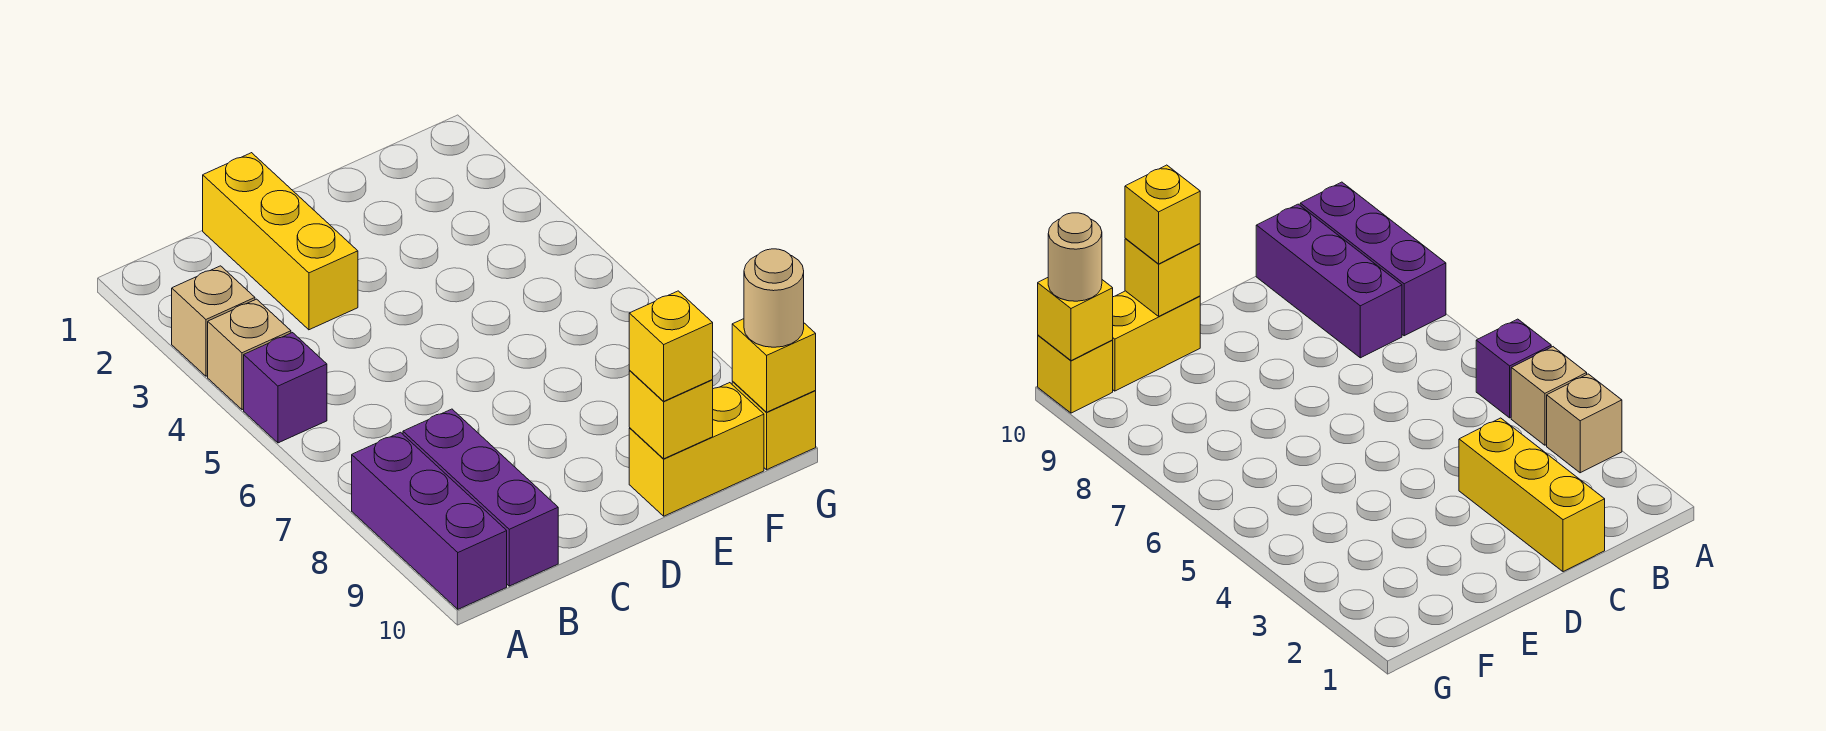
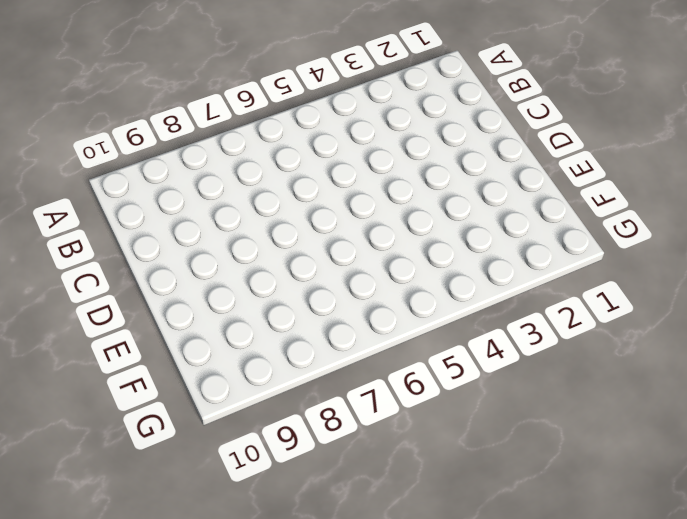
none -> tan brick A3 level 1
none -> tan brick A4 level 1
none -> purple brick A5 level 1

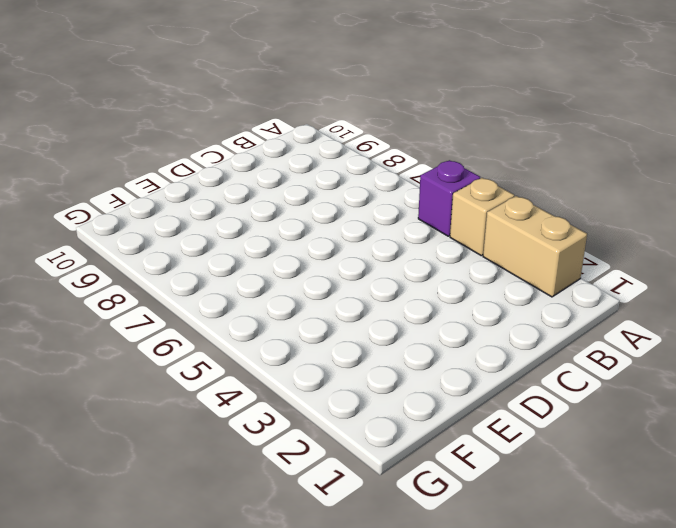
tan brick A2:A3 level 1 -> tan brick A3 level 1
none -> purple brick A8:A10 level 1
none -> purple brick B8:B10 level 1
none -> yellow brick C1:C3 level 1

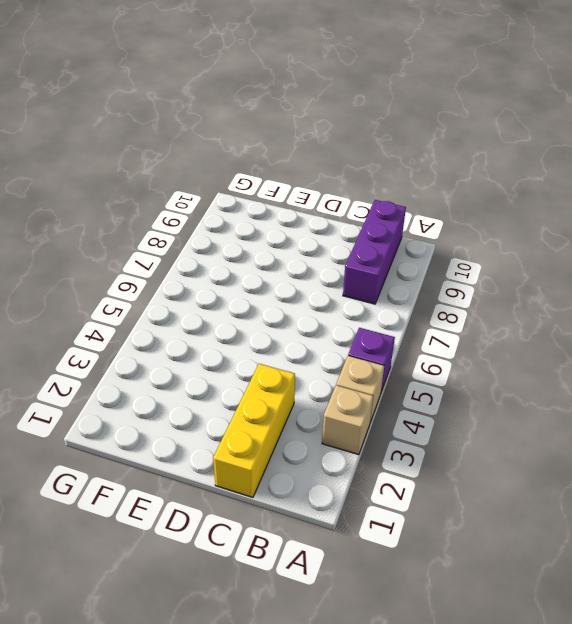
none -> purple brick A8:A10 level 1
none -> yellow brick E10:F10 level 1
none -> yellow brick G10 level 1

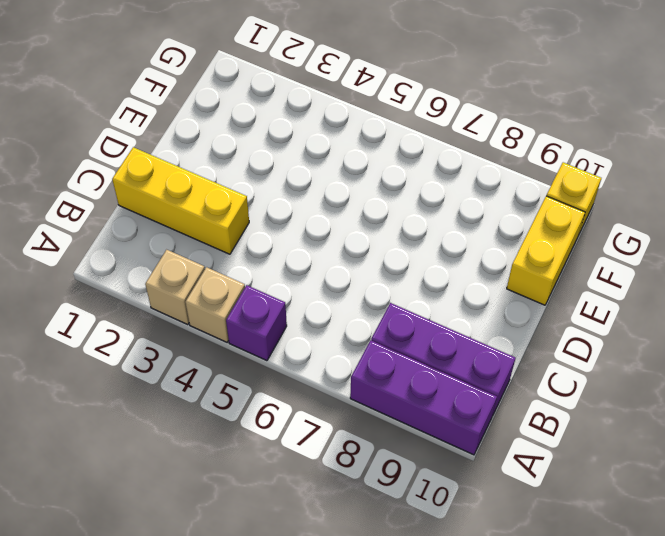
none -> yellow brick E10 level 2
none -> yellow brick G10 level 2
none -> yellow brick E10 level 3

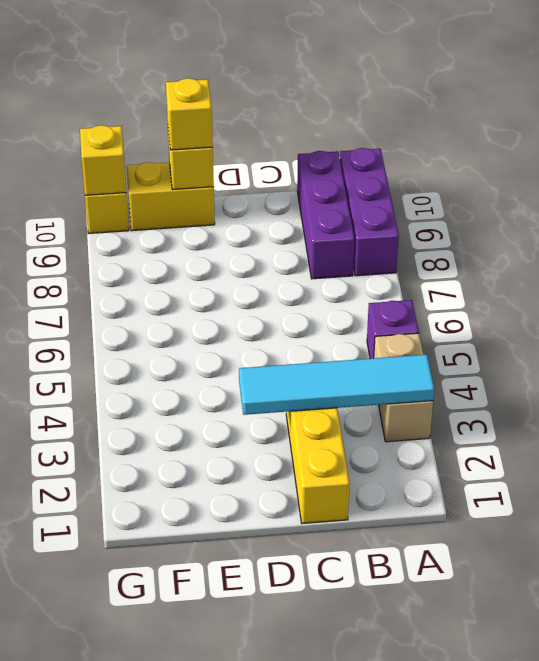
cyan tile A3:D3 level 2 -> none
none -> tan round brick G10 level 3

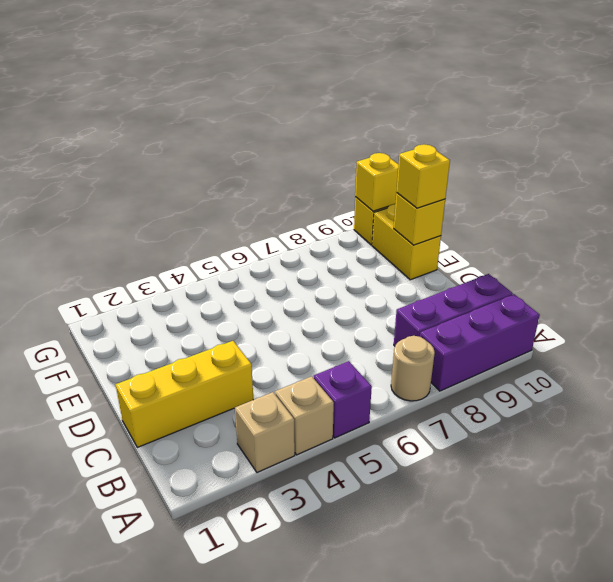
tan round brick A7 level 1 -> tan round brick G10 level 3

